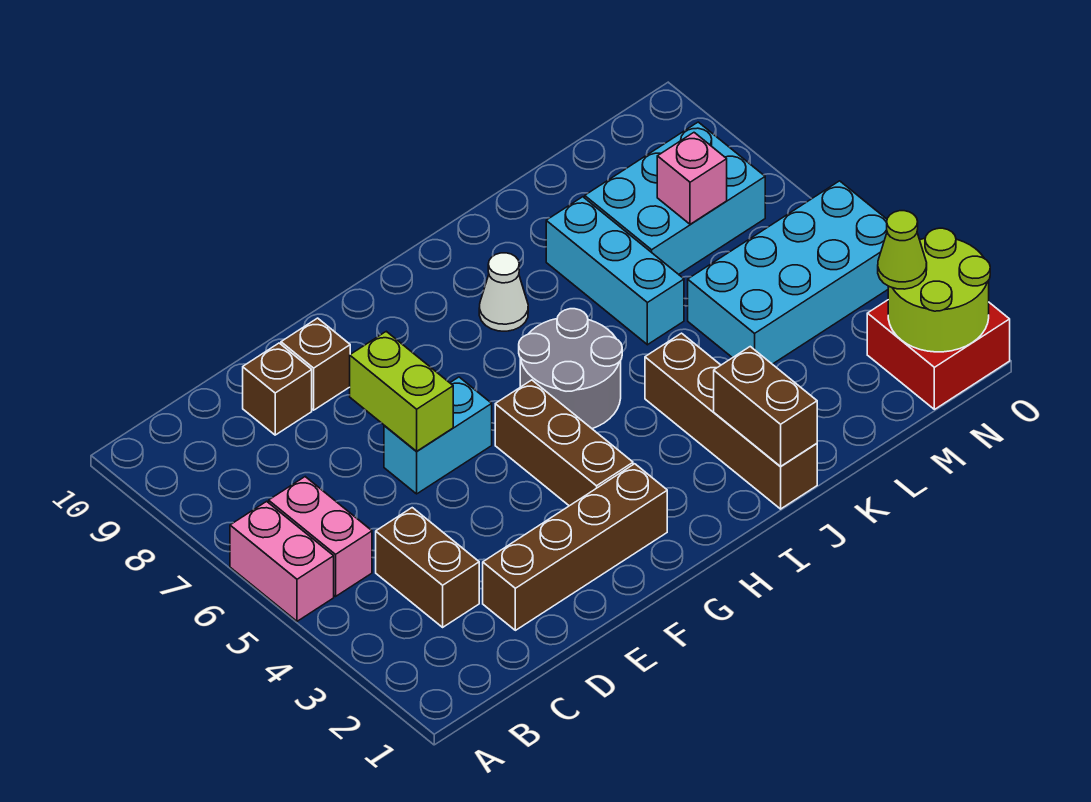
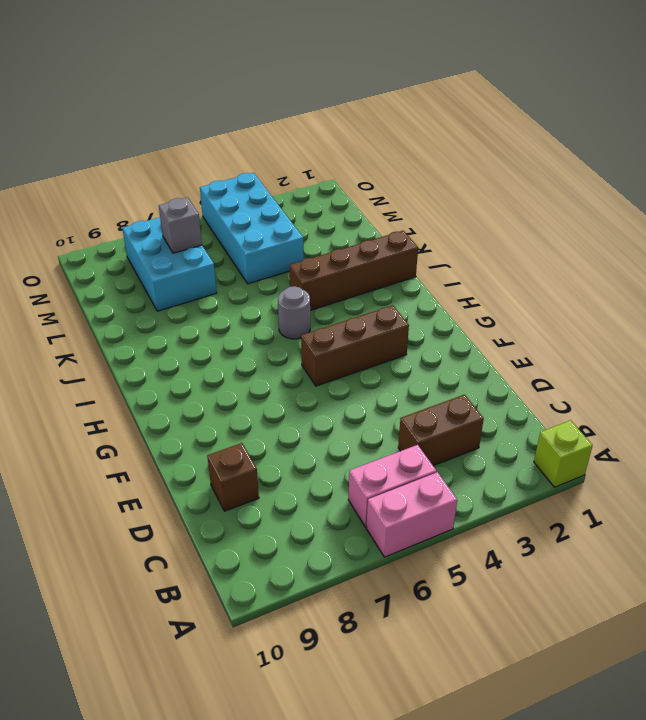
lime brick A1 level 1 -> none
grey round brick I5 level 1 -> grey round brick H5:I6 level 1
grey brick M7 level 2 -> pink brick M7 level 2
none -> brown brick D2:G2 level 1
none -> cyan brick E6:F6 level 1
none -> brown brick E9 level 1

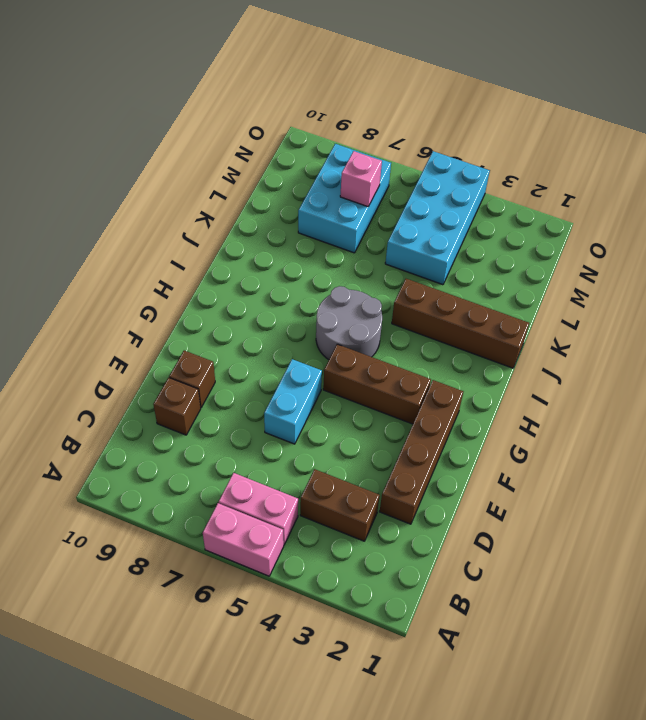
none -> white cone I8 level 1
none -> cyan brick K6:K8 level 1
none -> red brick N1:O2 level 1

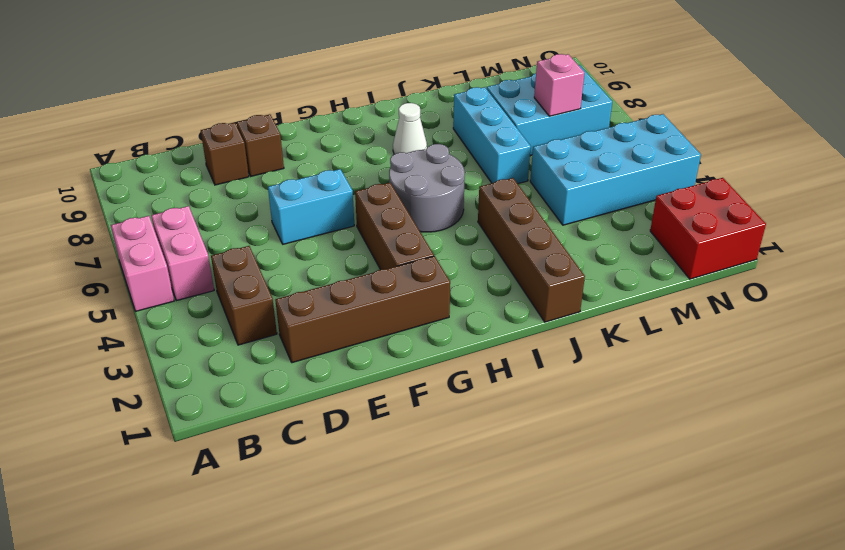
none -> lime brick E6:E7 level 2
none -> brown brick J1:J2 level 2
none -> lime round brick N1:O2 level 2

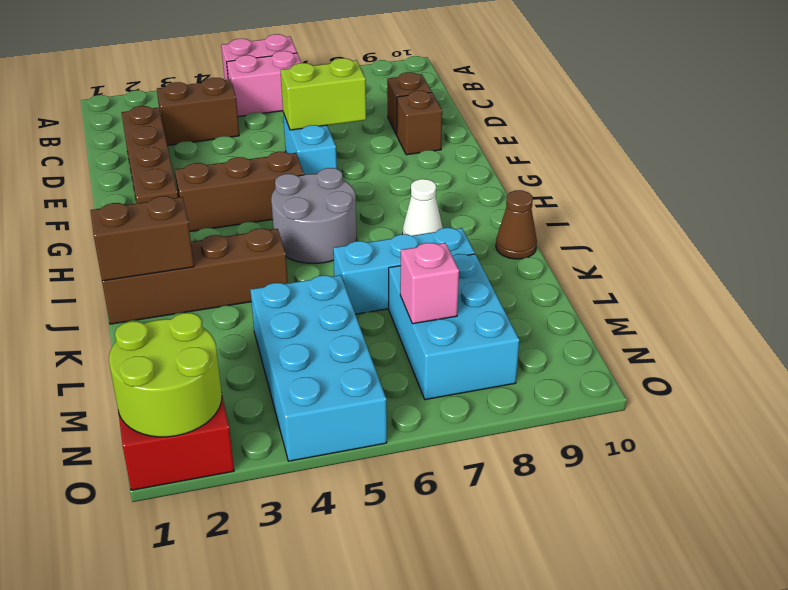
brown cone J10 level 1 -> none
none -> lime cone N2 level 3

